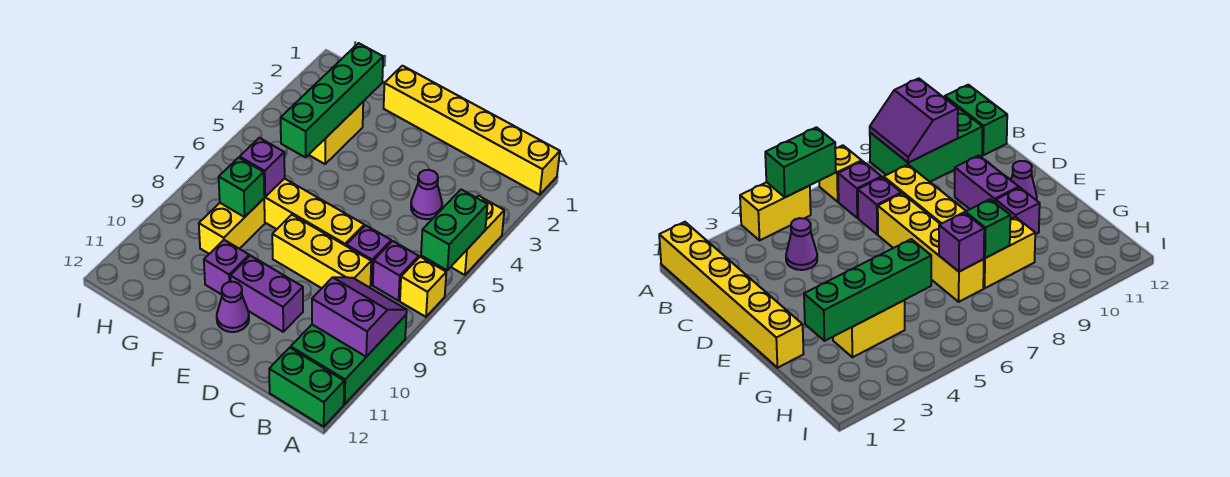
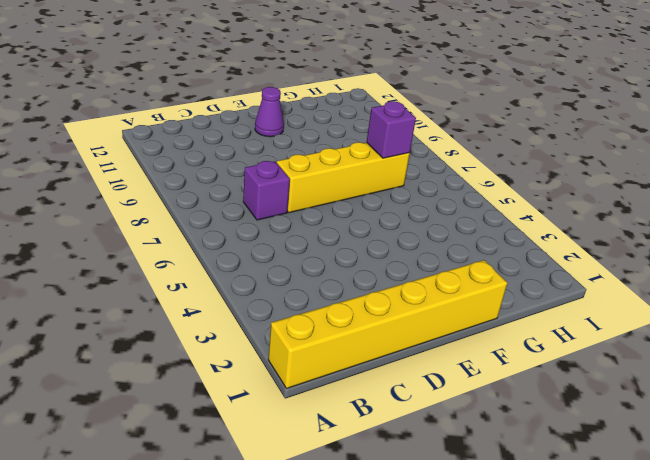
none -> yellow brick A4:A5 level 1
none -> yellow brick A7 level 1
none -> green brick A9:B11 level 1

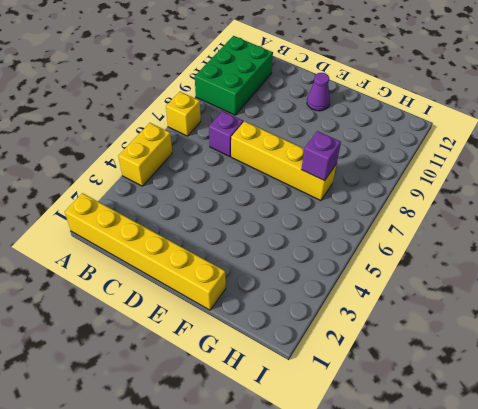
none -> green brick A12:B12 level 1
none -> purple brick B7 level 1
none -> purple cone C4 level 1

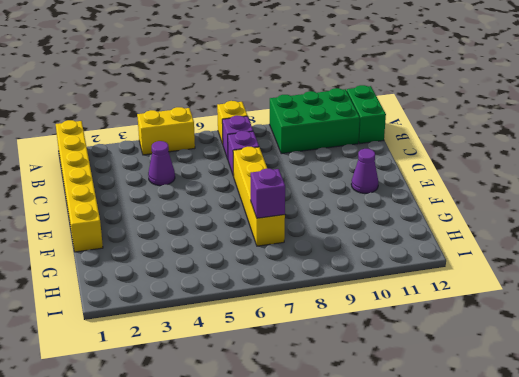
none -> yellow brick C8:E8 level 1
none -> purple brick D10:E10 level 1
none -> purple brick F10 level 1

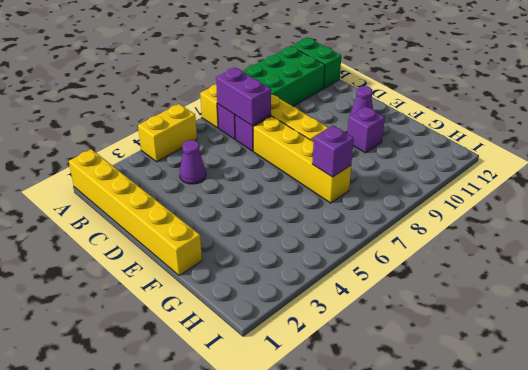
purple brick B7:C7 level 2 -> purple brick D10:E10 level 1
none -> yellow brick G3:G4 level 1
none -> yellow brick G8:G9 level 1
none -> green brick A5:A6 level 2

